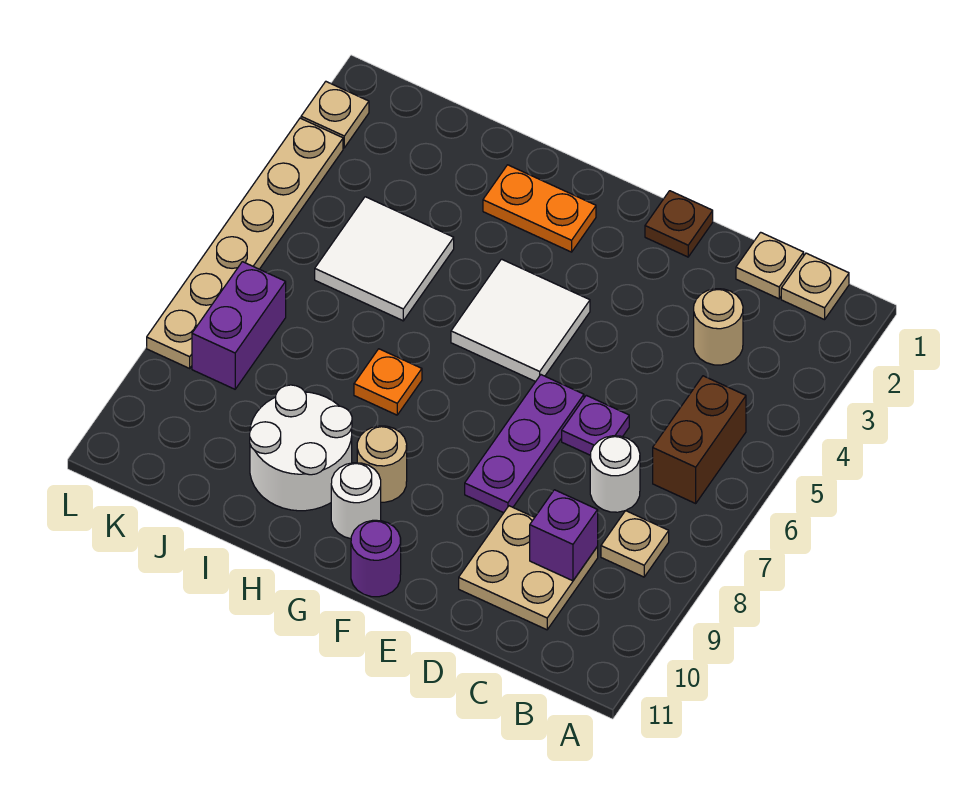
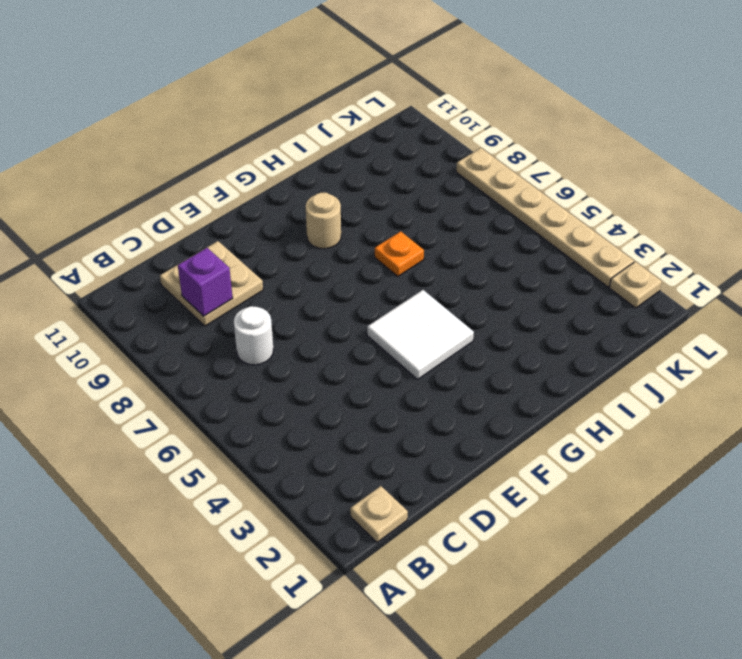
none -> brown brick B5:B6 level 1
none -> tan plate B8 level 1
none -> tan plate C1 level 1

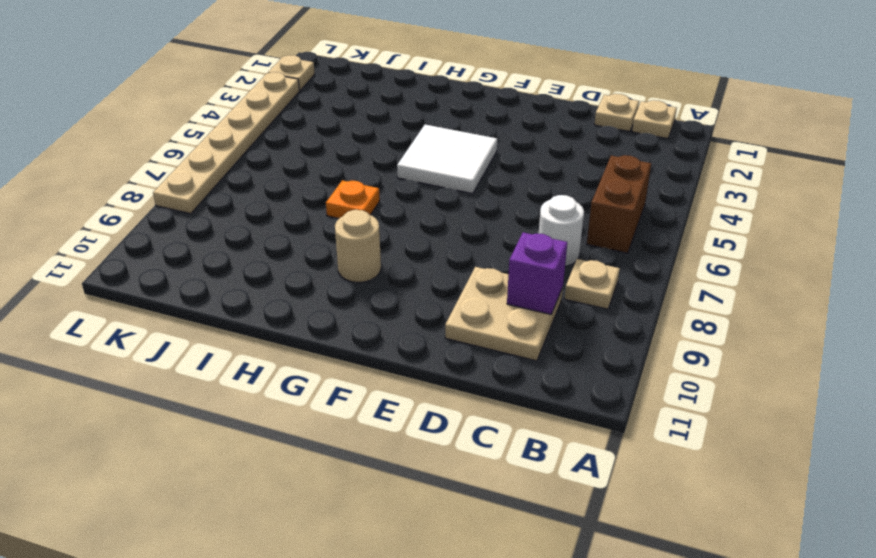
none -> tan round brick C3 level 1
none -> purple plate D6 level 1
none -> brown plate E1 level 1

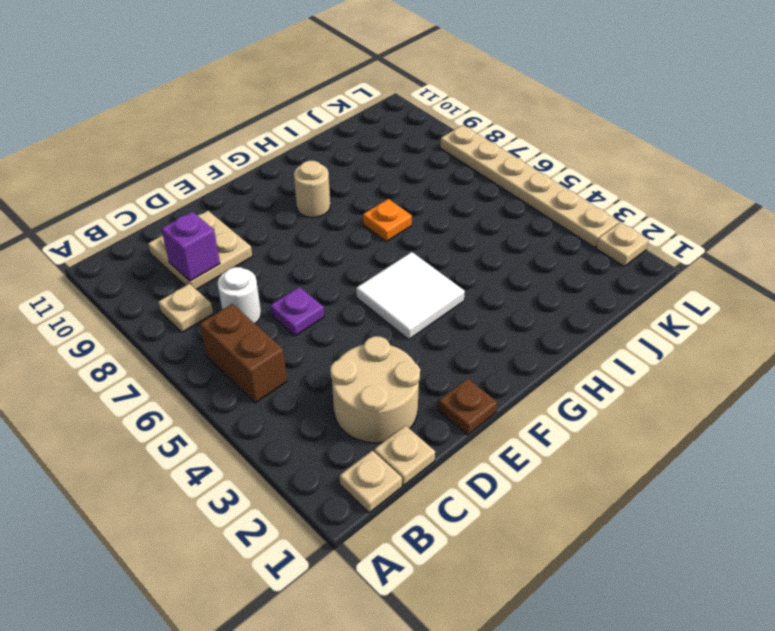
tan round brick C2:D3 level 1 -> tan round brick C3 level 1
none -> purple plate E6:E8 level 1
none -> purple round brick F11 level 1
none -> orange plate G2:H2 level 1

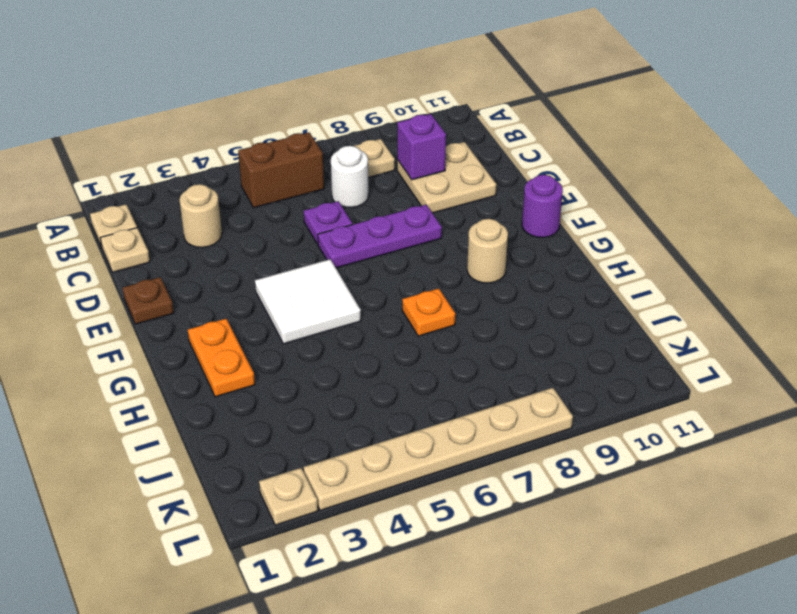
none -> white round brick G10 level 1
none -> white round brick H9:I10 level 1
none -> white tile I4:J5 level 1

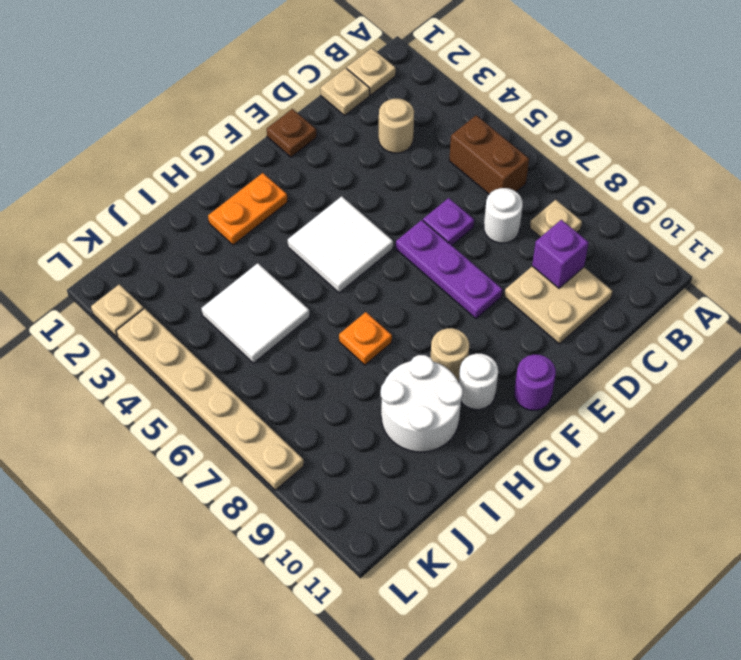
none -> purple brick K7:K8 level 1

